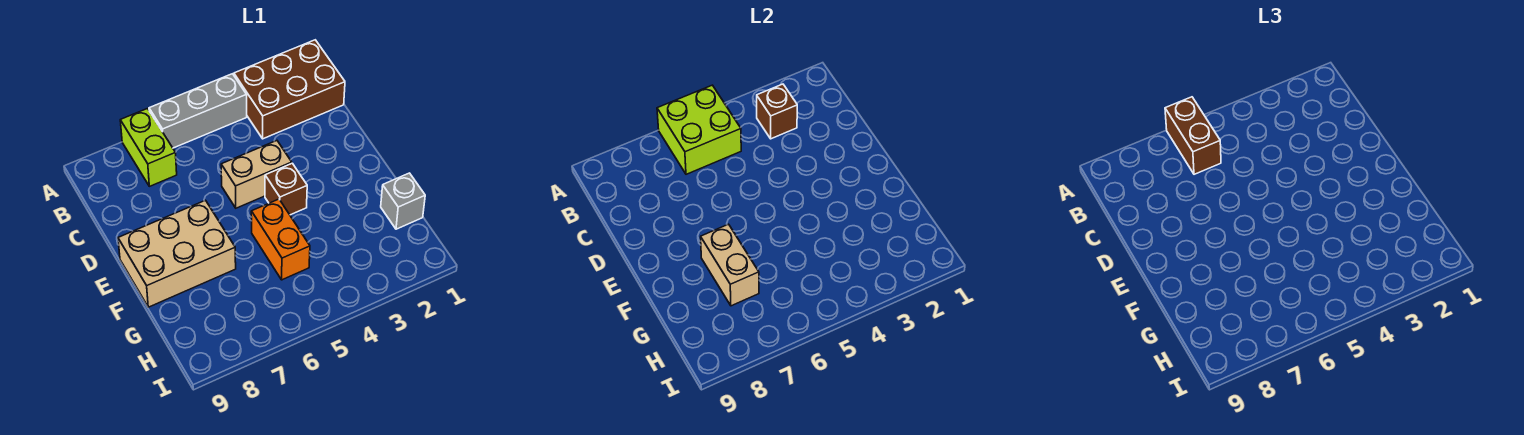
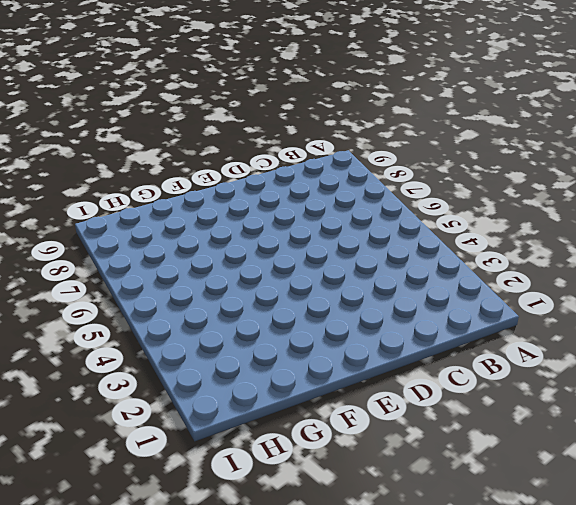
none -> brown brick A1:B3 level 1
none -> grey brick A4:A6 level 1
none -> lime brick A7:B7 level 1

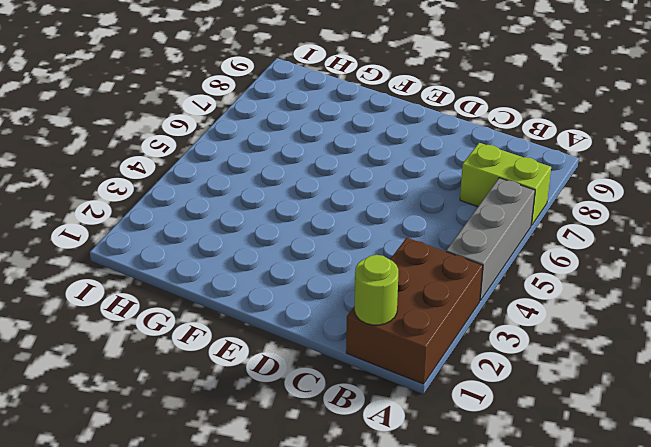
lime round brick B1 level 2 -> none
none -> tan brick D4:D5 level 1
none -> brown brick E4 level 1
none -> tan brick E7:F9 level 1

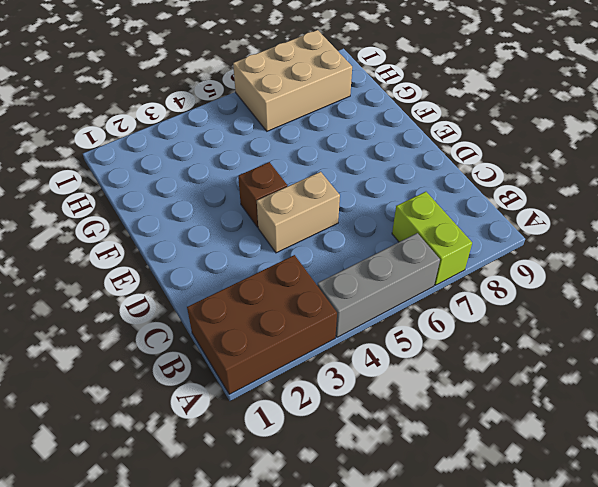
tan brick H6:I8 level 1 -> tan brick E7:F9 level 1
none -> orange brick F5:G5 level 1
none -> grey brick G1 level 1
none -> lime brick A5:B6 level 2

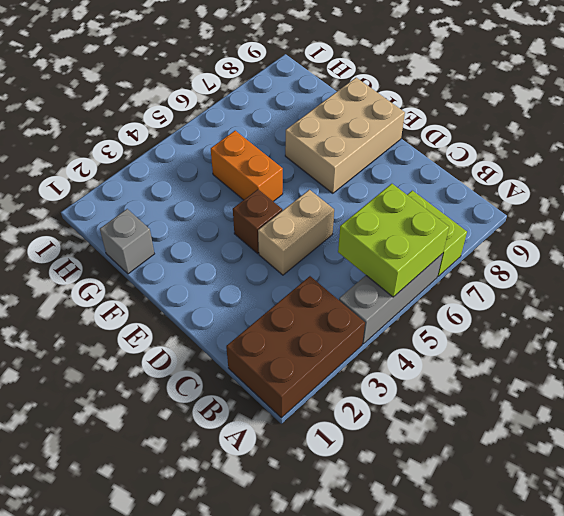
none -> brown brick B3 level 2
none -> tan brick F7:G7 level 2
none -> brown brick A6:B6 level 3

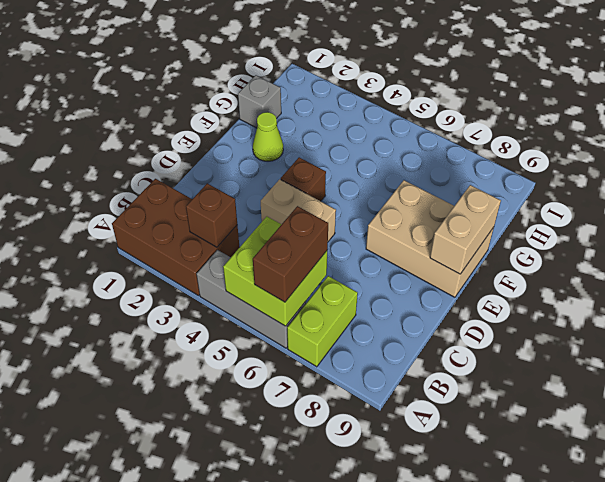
tan brick E9:F9 level 2 -> tan brick F7:G7 level 2
lime cone F2 level 1 -> none
none -> orange brick F5:G5 level 1

